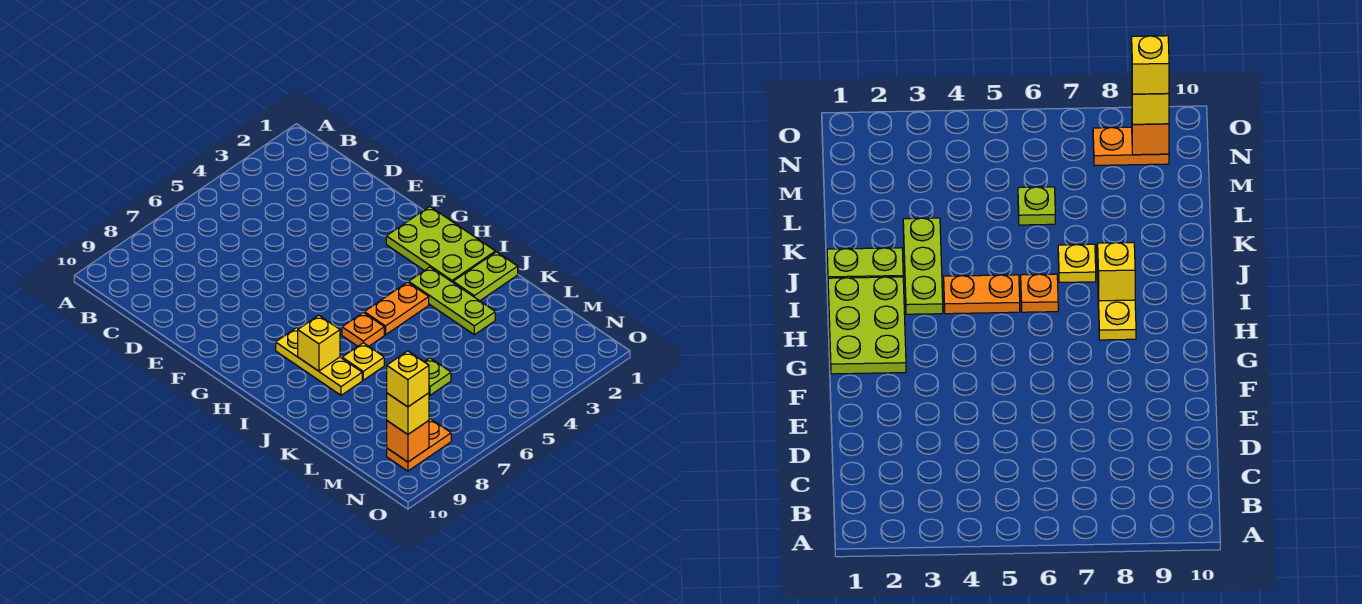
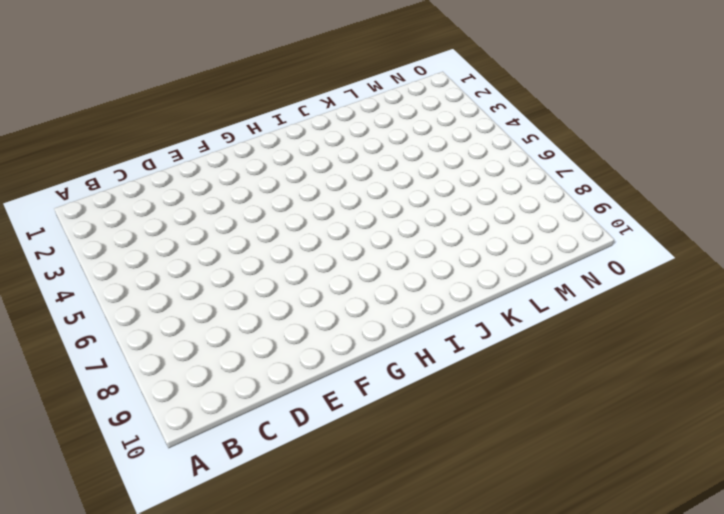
none -> lime plate G1:I2 level 1
none -> yellow plate H8:J8 level 1
none -> lime plate I3:K3 level 1

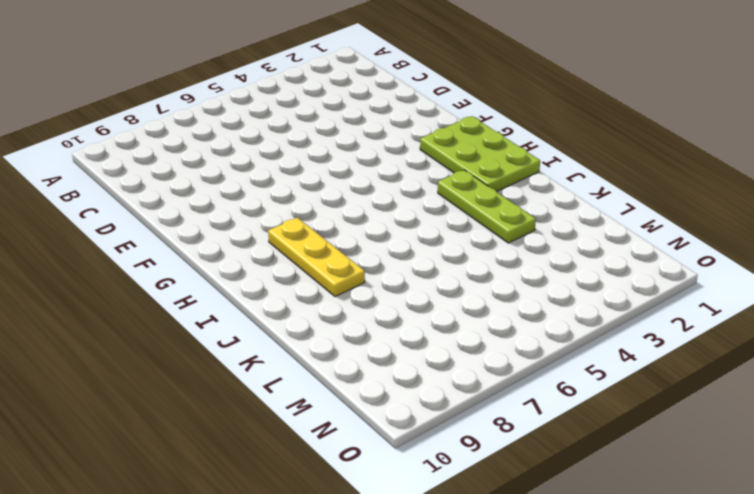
none -> orange plate I4:I5 level 1
none -> orange plate I6 level 1
none -> lime plate J1:J2 level 1

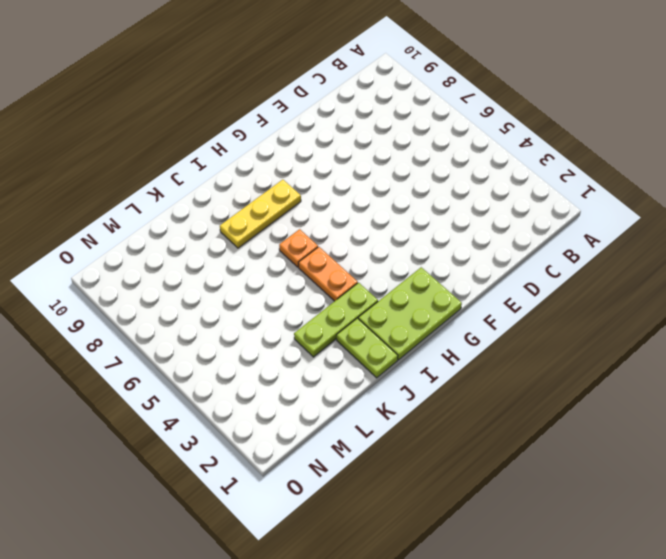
none -> yellow plate J7 level 1
none -> lime plate L6 level 1
none -> orange plate N8:N9 level 1

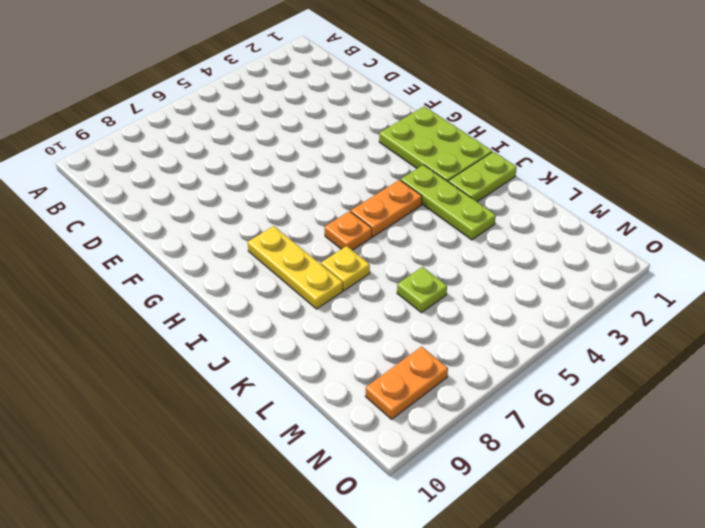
none -> yellow brick I8 level 2
none -> orange brick N9 level 2
none -> yellow brick N9 level 3

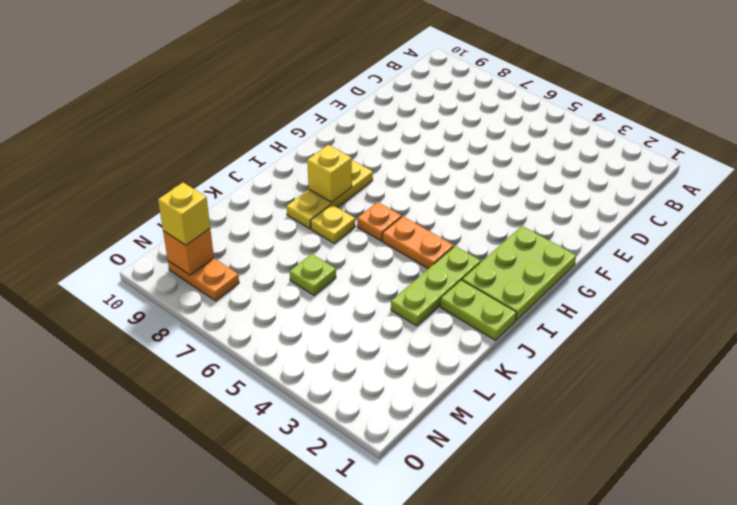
none -> yellow brick N9 level 4

